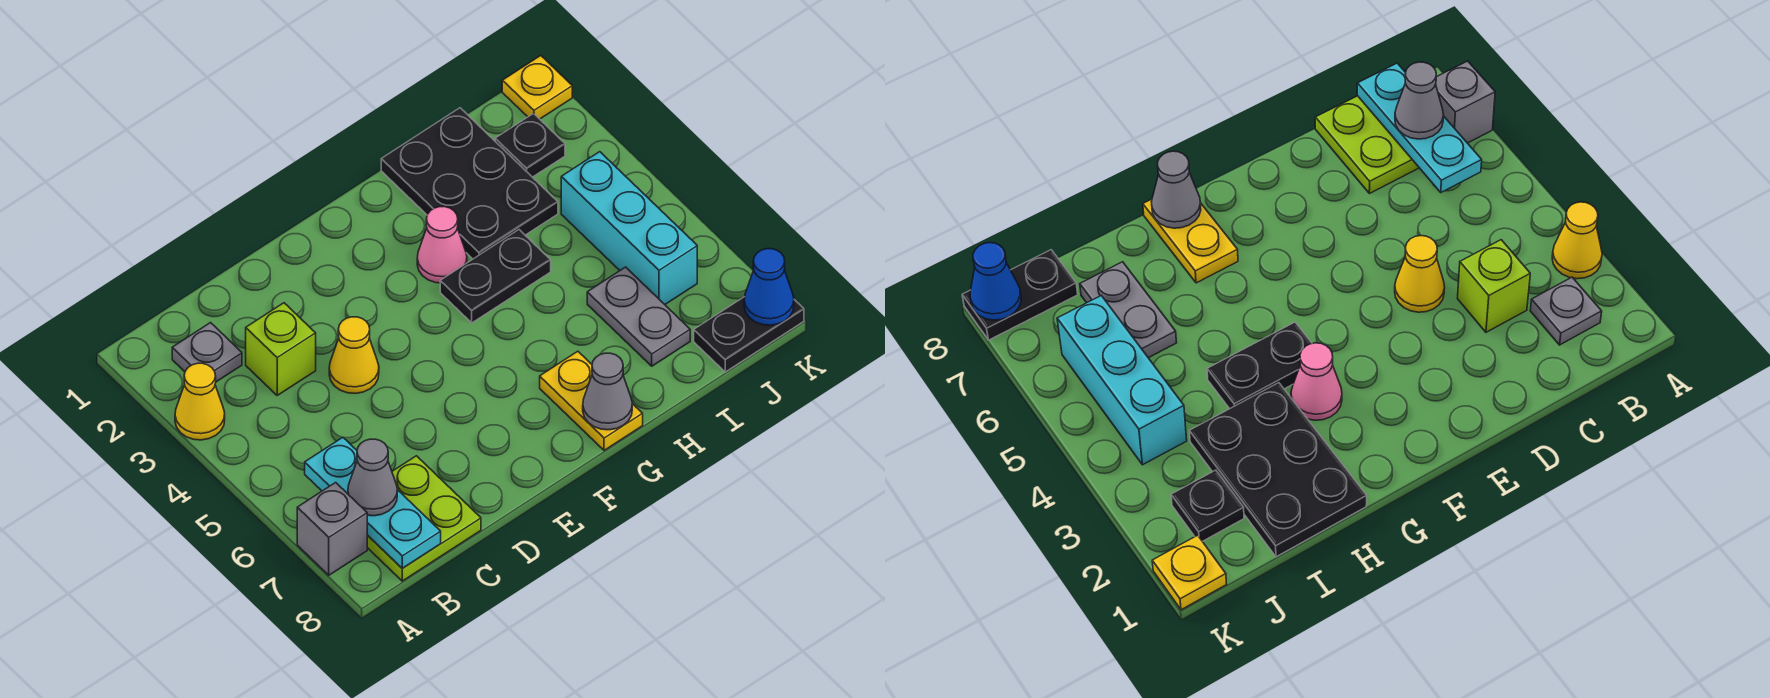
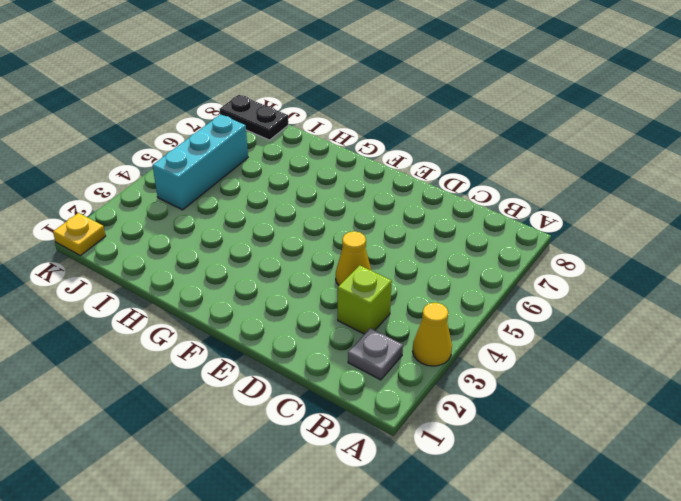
none -> grey brick A7 level 1
none -> lime plate B7:C8 level 1
none -> pink cone G3 level 1

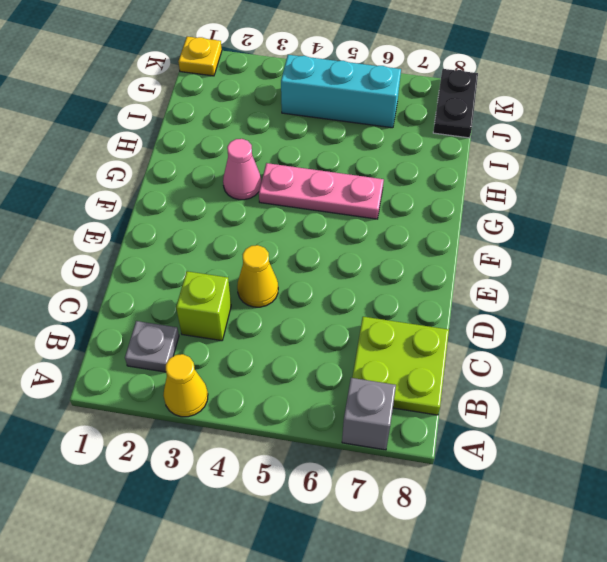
pink plate G4:G6 level 1 -> black plate G4:H4 level 1
none -> yellow plate G7:G8 level 1
none -> black plate H1:I3 level 1
none -> grey plate I6:I7 level 1

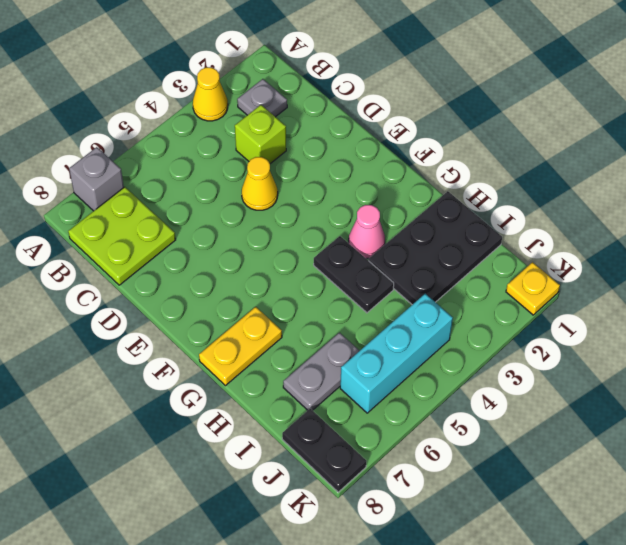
none -> black plate J2 level 1
none -> cyan plate B6:B8 level 2
none -> grey cone G8 level 2

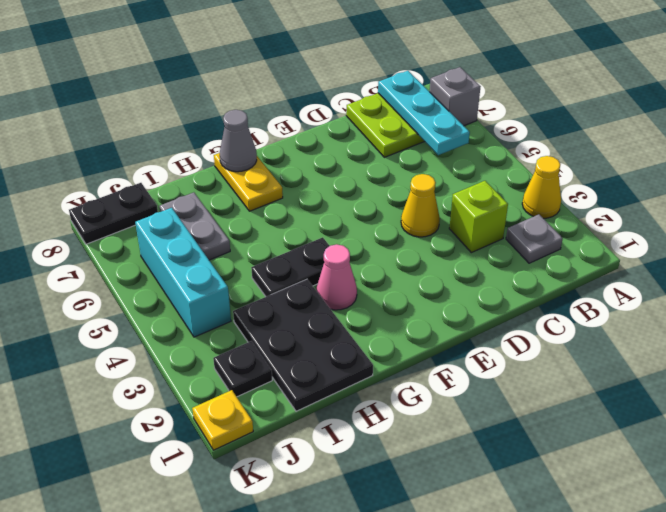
none -> blue cone K8 level 2
none -> grey cone B7 level 3

